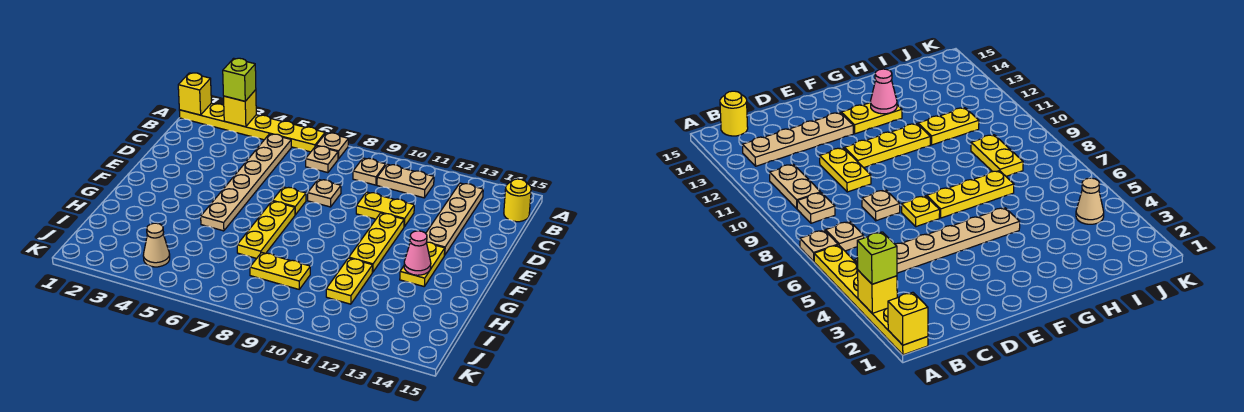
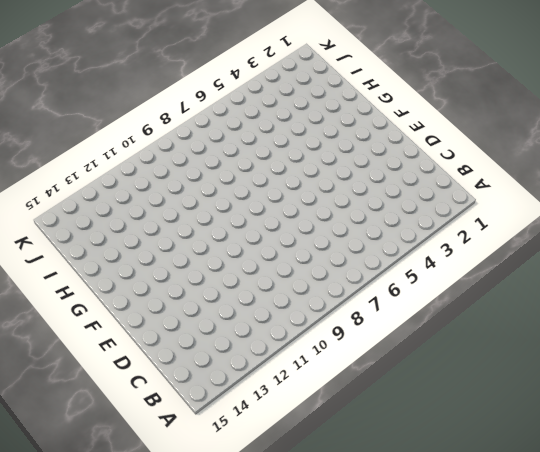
none -> yellow plate A1:A6 level 1
none -> tan plate A7 level 1
none -> tan plate B5:G5 level 1

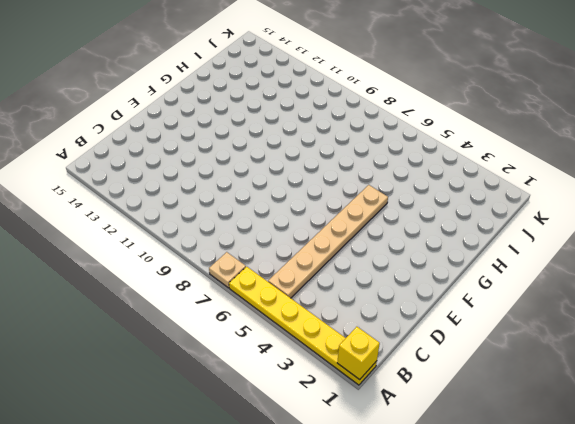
none -> tan plate B7 level 1
none -> tan plate B9 level 1
none -> tan plate B10:B11 level 1

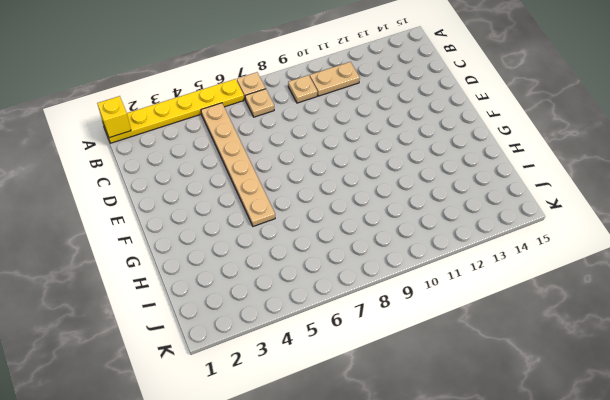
none -> tan plate B13:E13 level 1
none -> yellow round brick B15 level 1
none -> tan plate D8 level 1

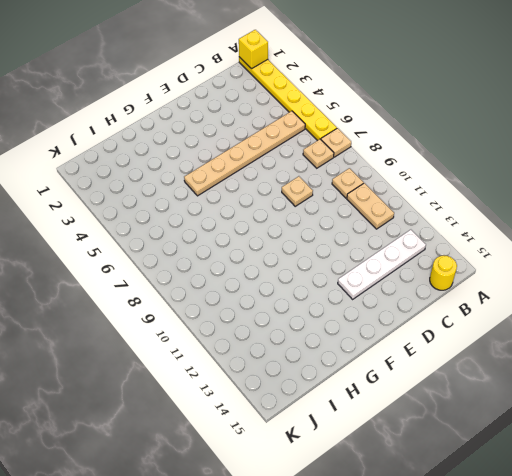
white plate B13:E13 level 1 -> tan plate B13:E13 level 1
none -> yellow plate D10:D11 level 1
none -> yellow plate E7 level 1
none -> yellow plate E11:G11 level 1

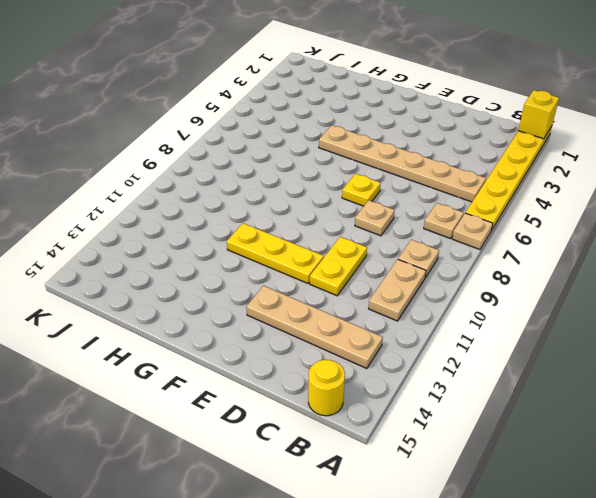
none -> yellow plate F7:H7 level 1
none -> yellow plate F13:G13 level 1
none -> yellow plate H11:I11 level 1

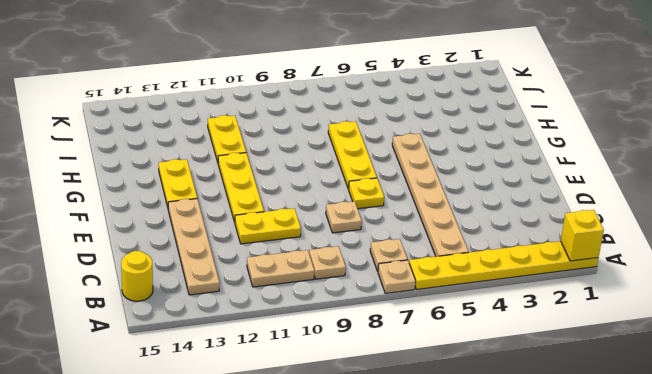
none -> yellow plate I8:I9 level 1
none -> tan cone J4 level 1
none -> yellow brick A3 level 2

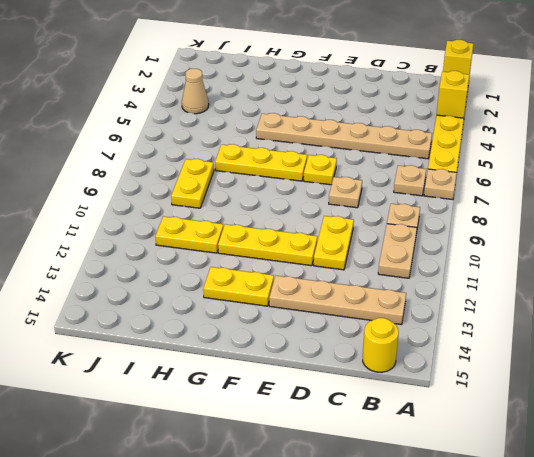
none -> pink cone G13 level 2
none -> lime brick A3 level 3

